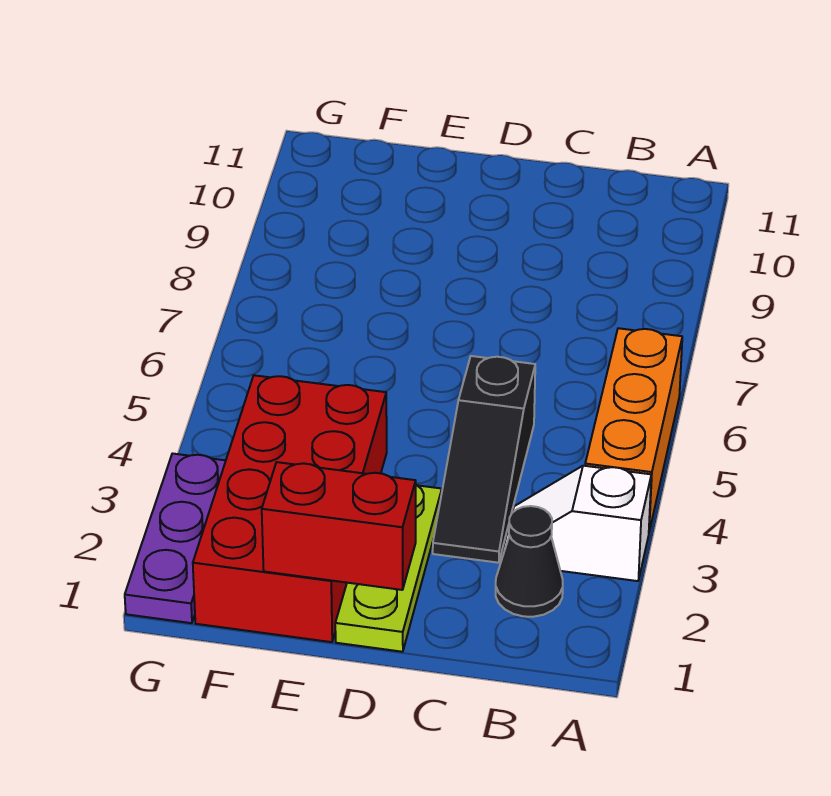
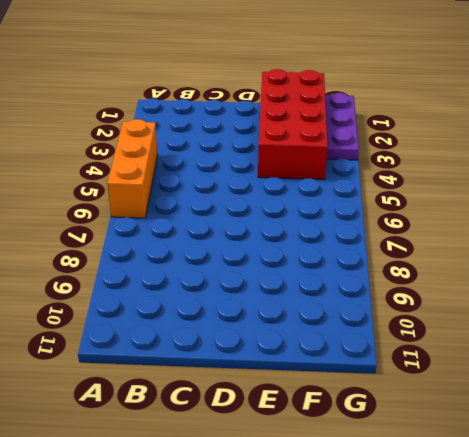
none -> white slope A3:B3 level 1 top A
none -> black cone B2 level 1

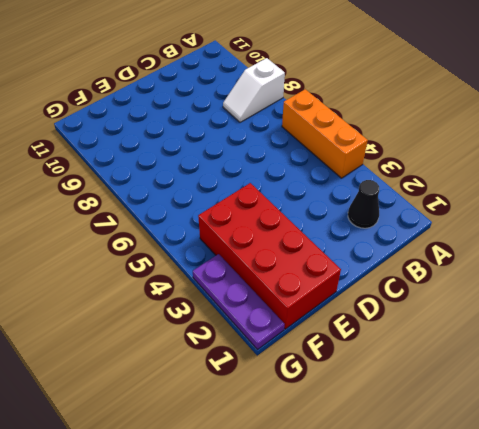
white slope A8:B8 level 1 top A -> white slope A3:B3 level 1 top A
none -> black slope C3:C5 level 1 top 5
none -> lime plate D1:D3 level 1

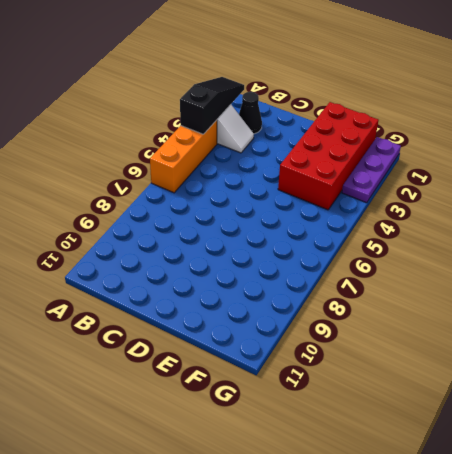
black slope A2:A4 level 2 top 4 -> black slope C3:C5 level 1 top 5
none -> lime plate D1:D3 level 1
none -> red brick D1:E1 level 2

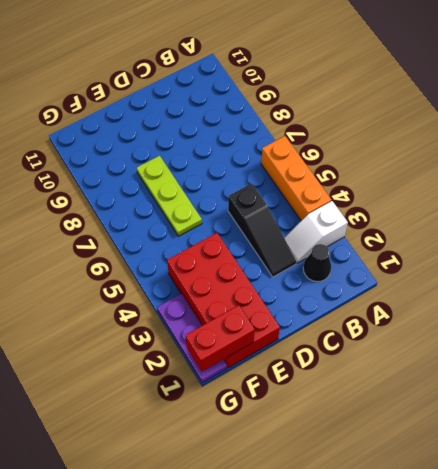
lime plate E6:E8 level 1 -> lime plate D1:D3 level 1
red brick F1:G1 level 2 -> red brick D1:E1 level 2

